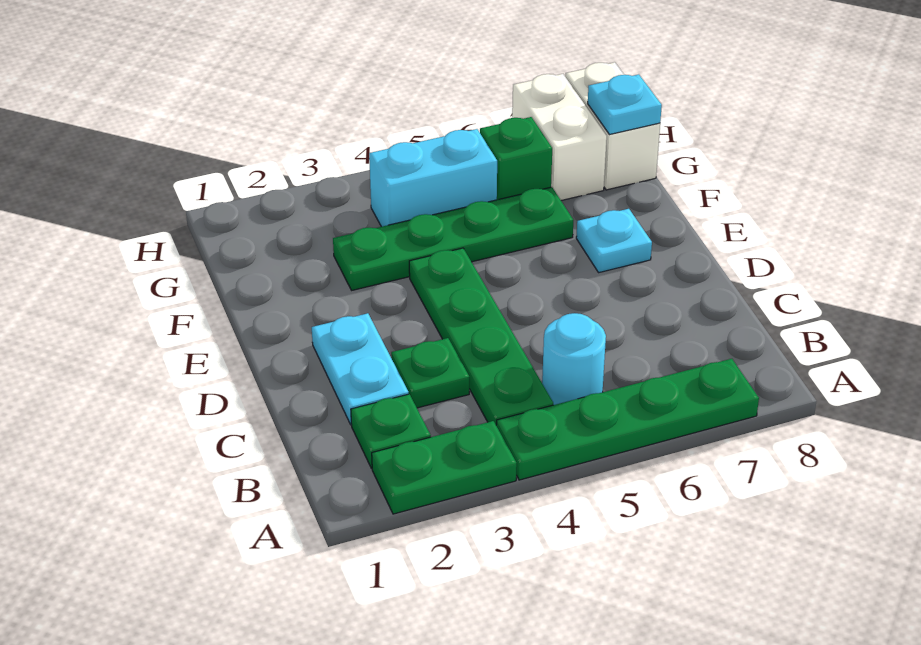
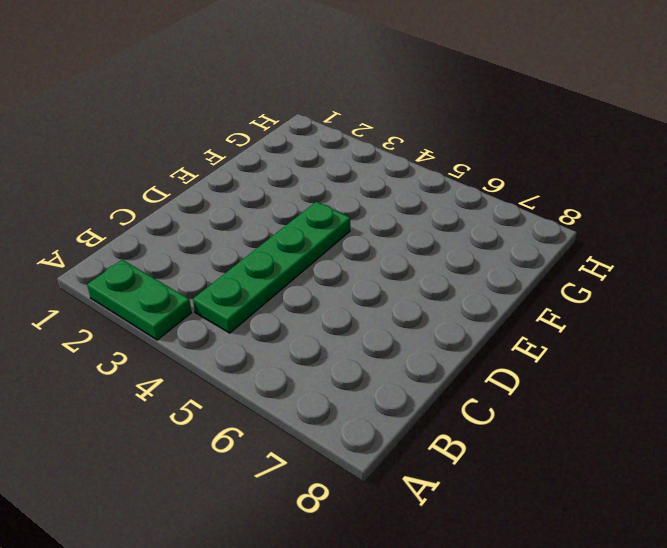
none -> green plate A4:A7 level 1
none -> green plate B2 level 1
none -> cyan round brick B5 level 1

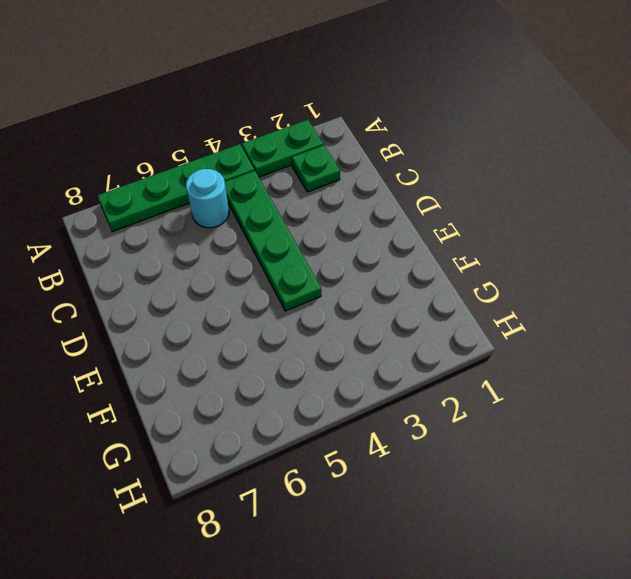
none -> cyan plate C2:D2 level 1
none -> green plate C3 level 1
none -> cyan plate E7 level 1

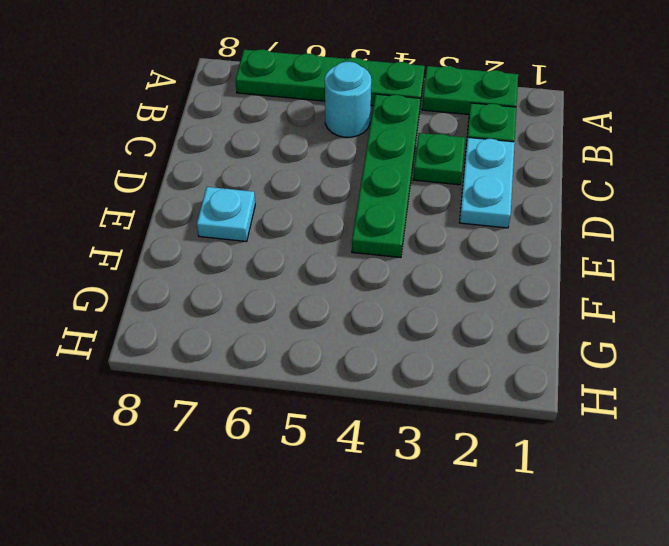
none -> green plate F3:F6 level 1
none -> cyan brick G4:G5 level 1
none -> green brick G6 level 1

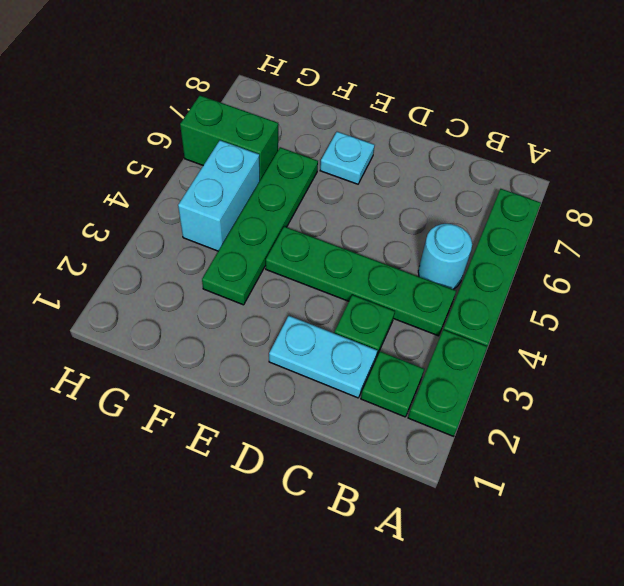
green brick G6:H6 level 1 -> green brick G6 level 1
none -> white brick G7:H7 level 1
none -> white brick G8:H8 level 1
none -> cyan plate G8 level 2

